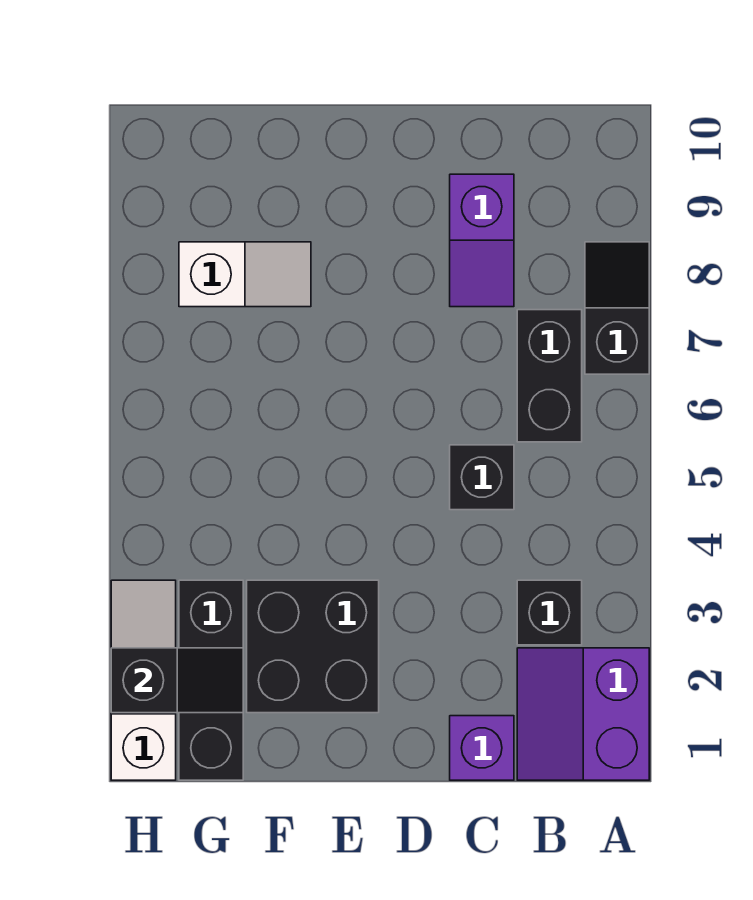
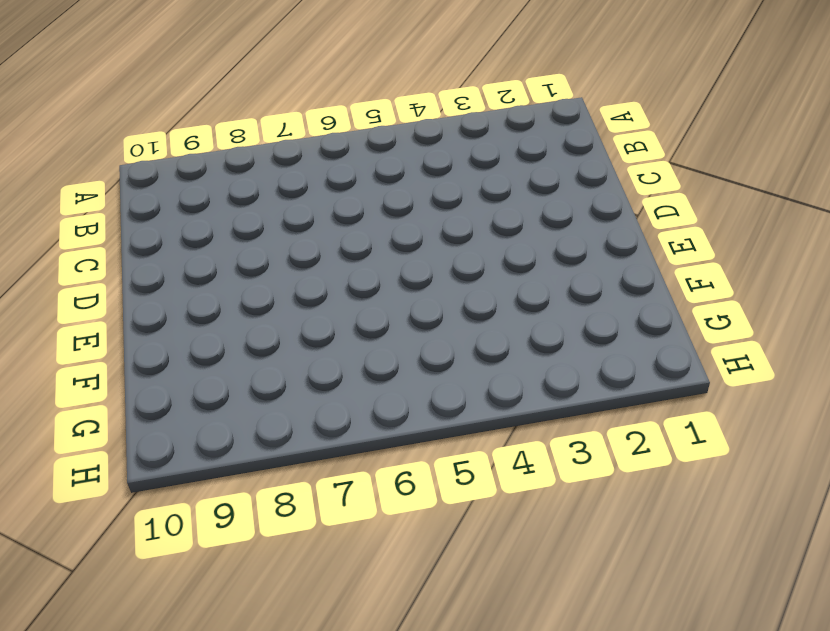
none -> purple slope A1:B2 level 1 top A
none -> black slope A7:A8 level 1 top 7
none -> black brick B3 level 1

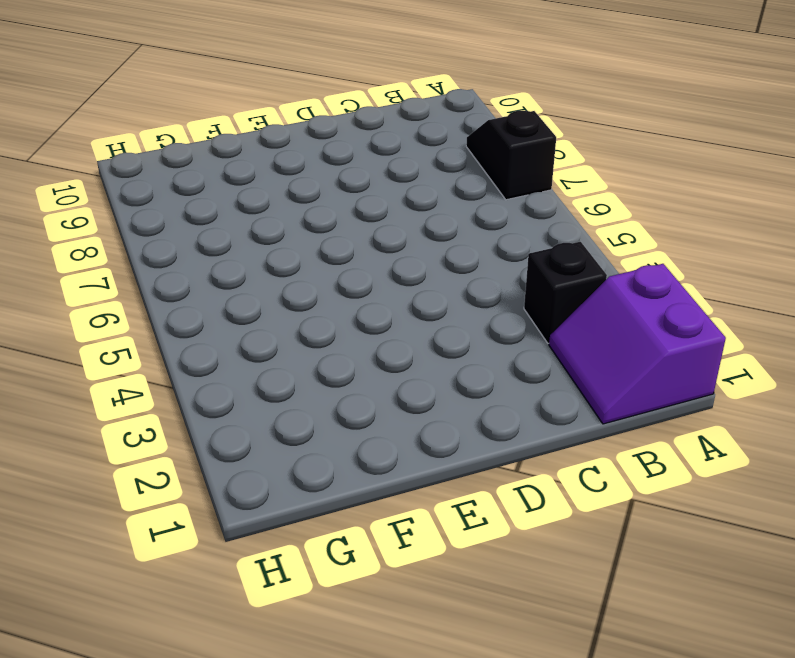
none -> black brick B6:B7 level 1
none -> purple brick C1 level 1
none -> black brick C5 level 1

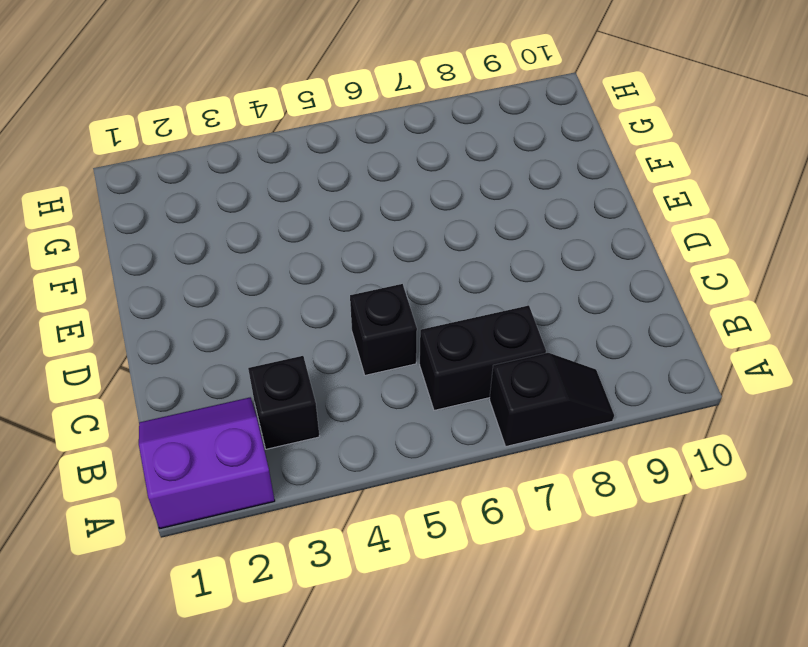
none -> purple brick C1 level 1
none -> purple slope C8:C9 level 1 top 9
none -> black brick E2:F3 level 1

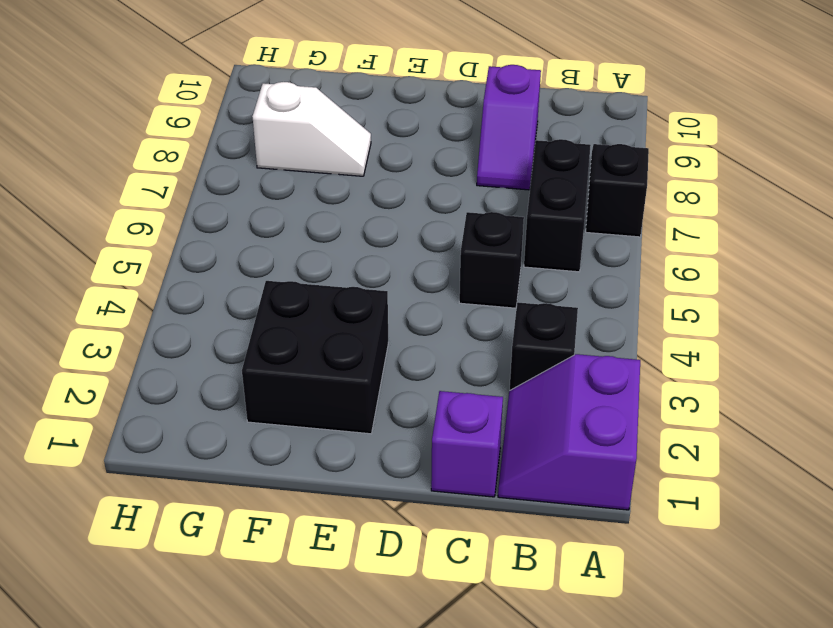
none -> black brick G1:G3 level 1
none -> white slope H1:H3 level 1 top 1
none -> black slope G2:H2 level 2 top H

